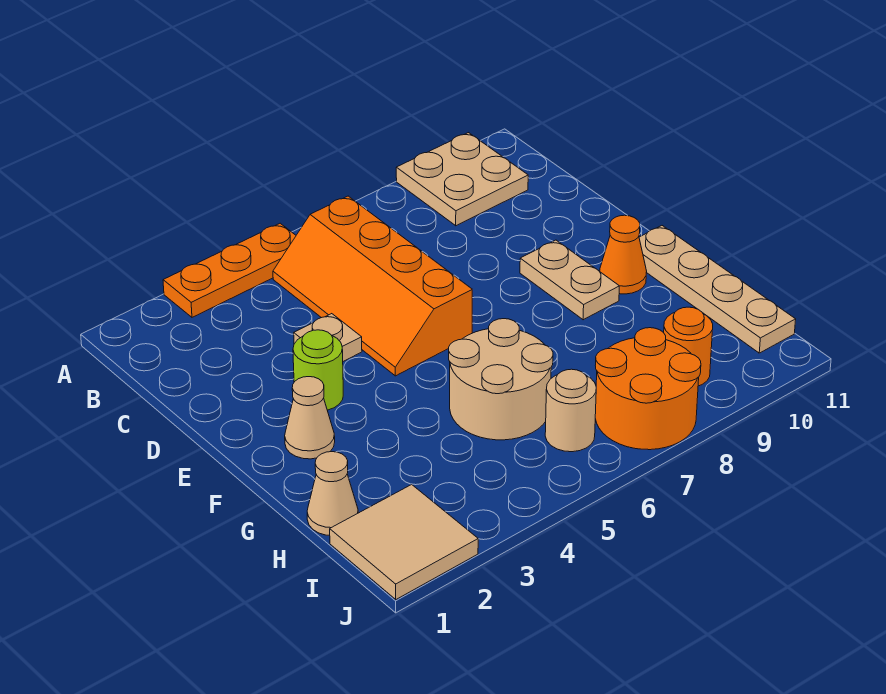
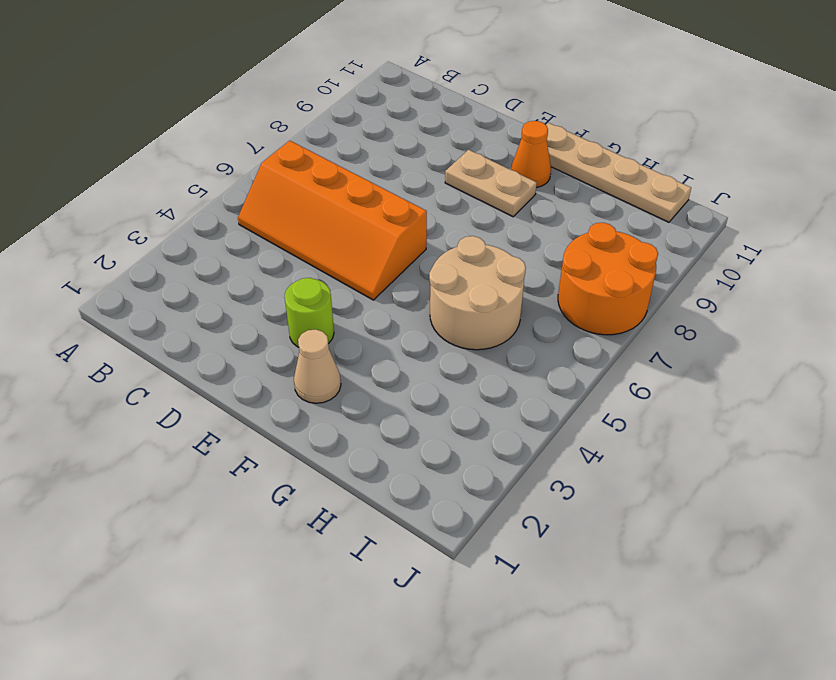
none -> orange plate A3:A5 level 1
none -> tan plate A9:B10 level 1
none -> tan plate D4 level 1

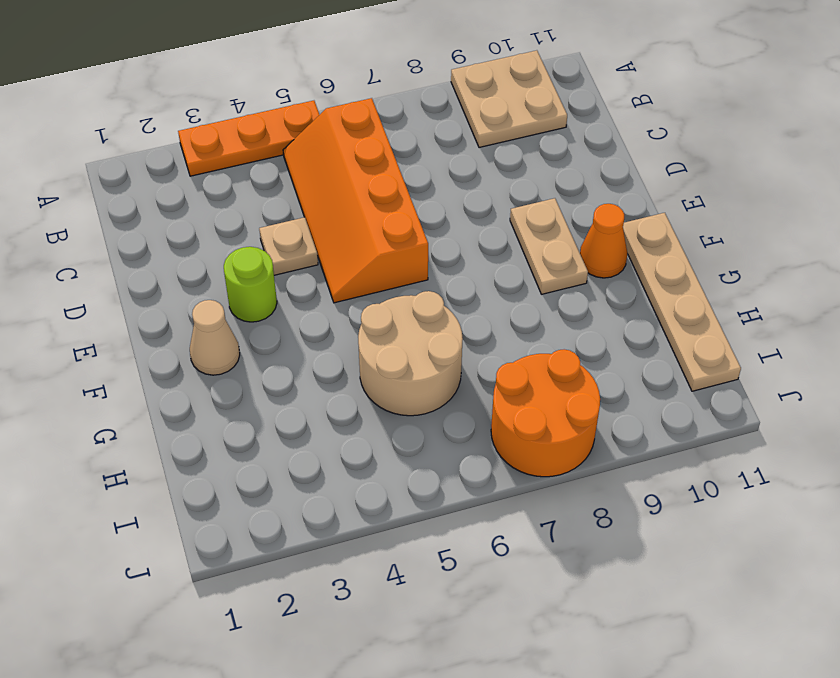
none -> tan cone H1 level 1
none -> tan tile I1:J2 level 1
none -> tan round brick I6 level 1

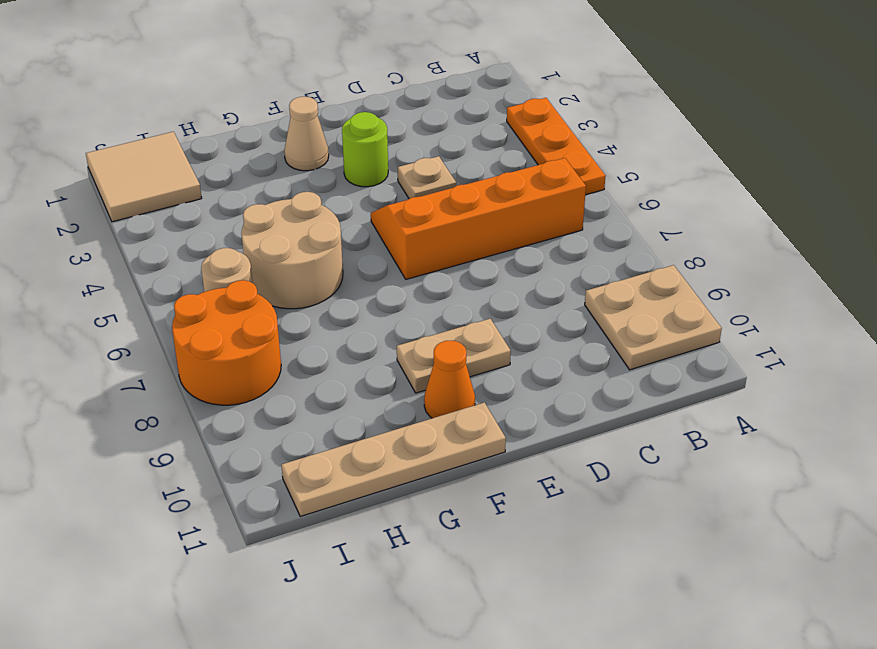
none -> tan cone H1 level 1
none -> orange round brick I9 level 1

